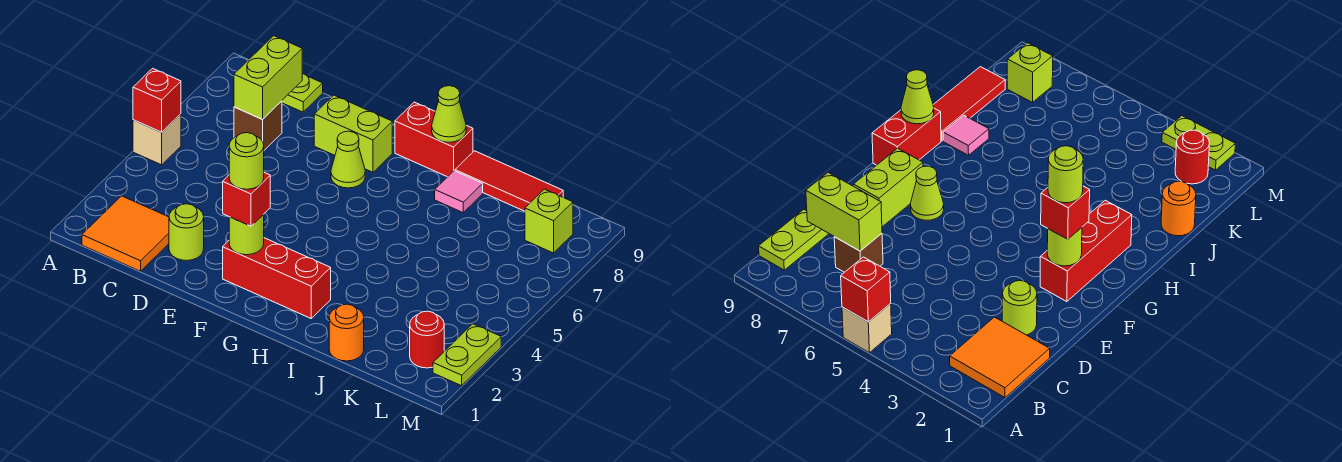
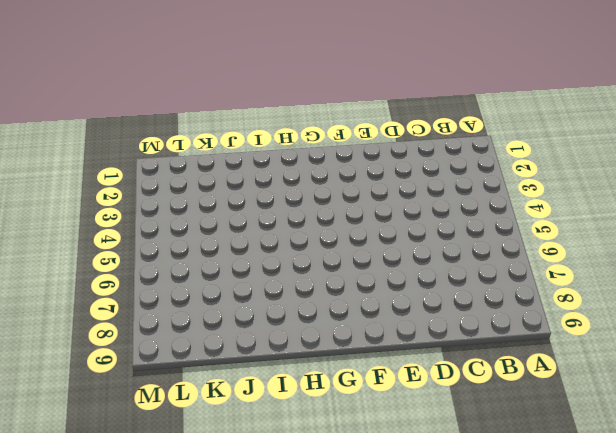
none -> tan brick A5 level 1
none -> orange tile B1:C2 level 1
none -> lime plate B9:C9 level 1

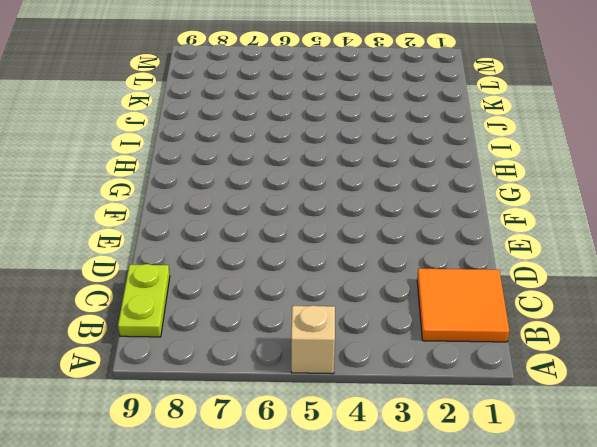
none -> brown brick C7 level 1
none -> lime round brick D2 level 1
none -> lime brick E8:F8 level 1

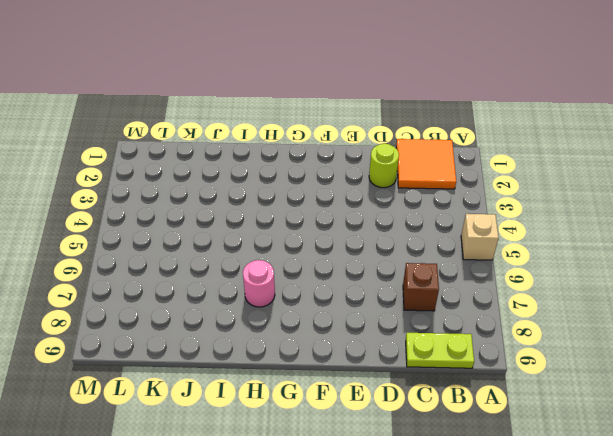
pink round brick H7 level 1 -> none
none -> lime brick E8:F8 level 1
none -> red brick F2:H2 level 1
none -> lime cone F7 level 1

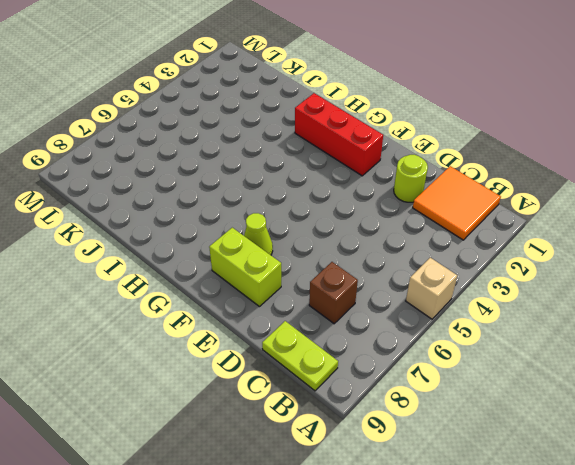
none -> red brick G9:H9 level 1
none -> pink tile I8 level 1
none -> red tile I9:K9 level 1

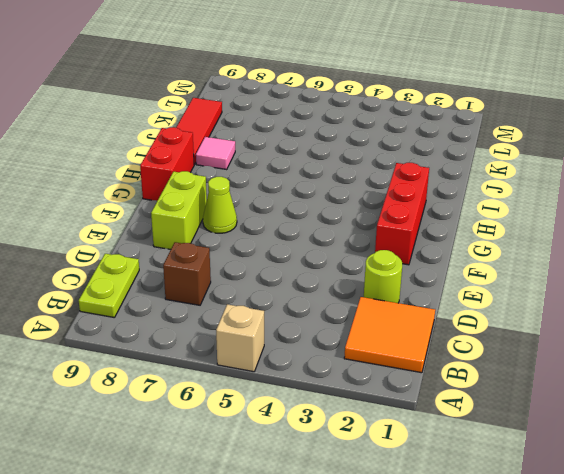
none -> orange round brick J1 level 1
none -> red round brick L2 level 1
none -> lime brick L8 level 1

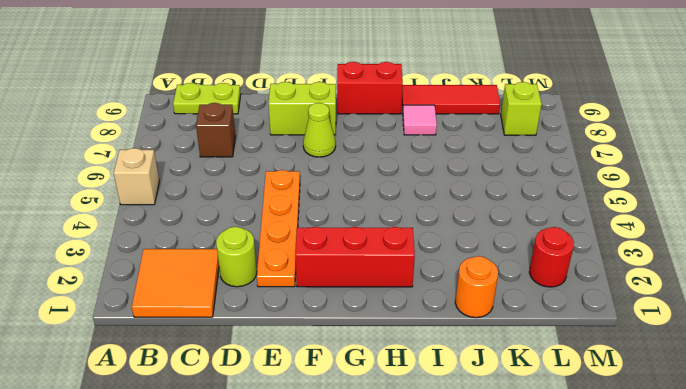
orange plate E2:E5 level 1 -> none
none -> lime plate M2:M3 level 1
none -> red brick A5 level 2
none -> lime brick C7:C8 level 2

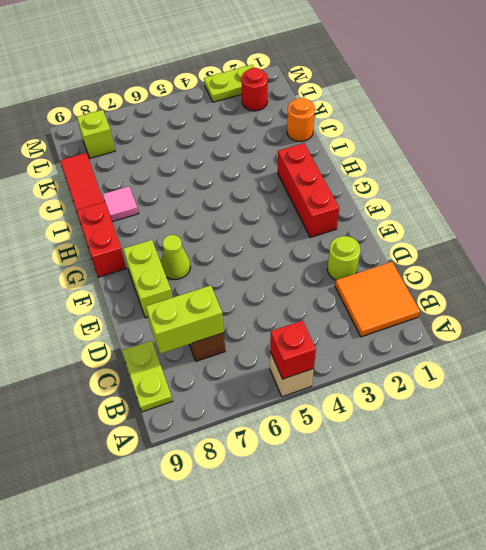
none -> lime round brick F2 level 2
none -> lime cone H9 level 2
none -> red brick F2 level 3

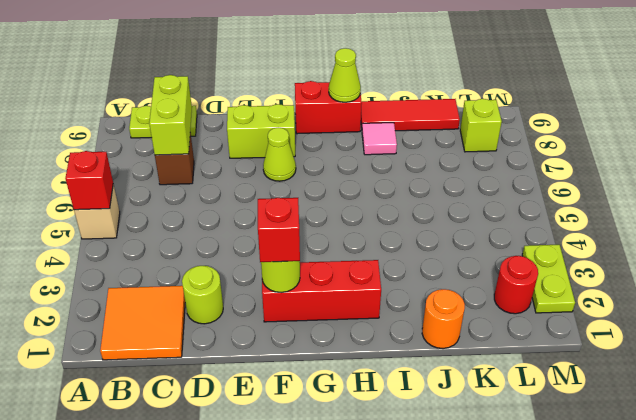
none -> lime round brick F2 level 4

